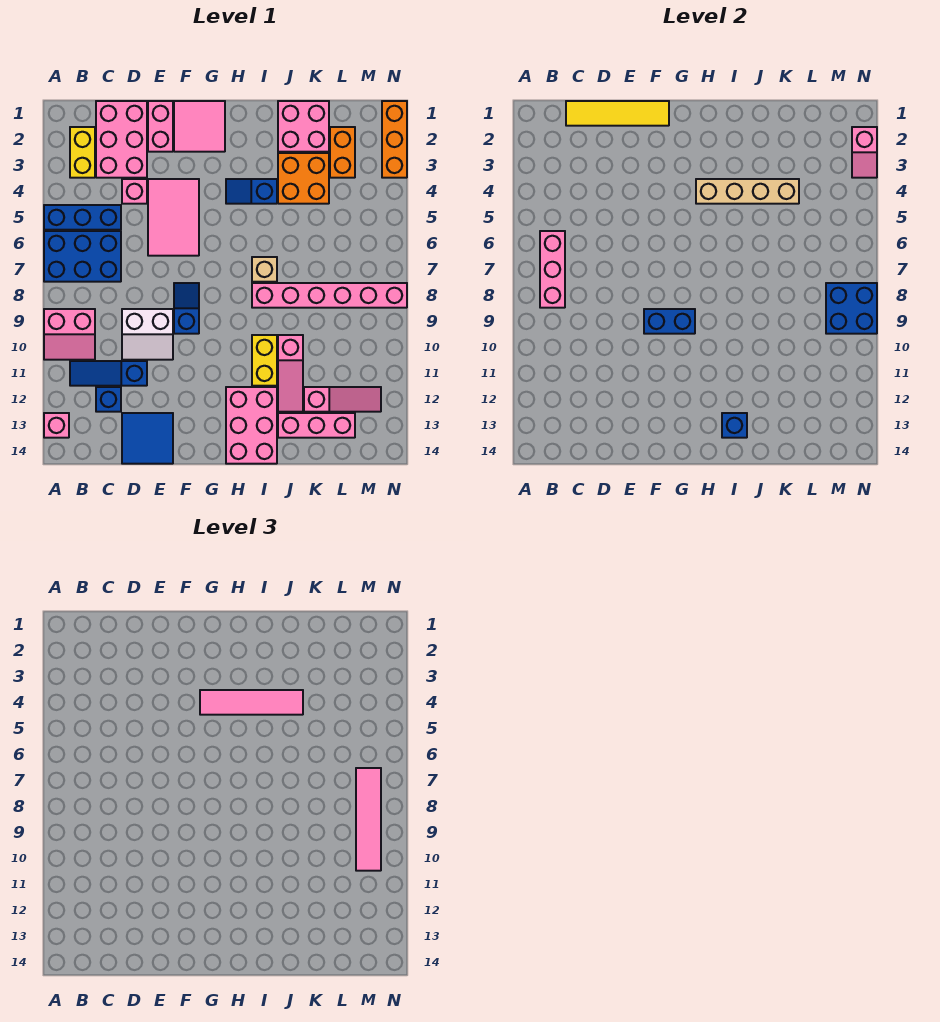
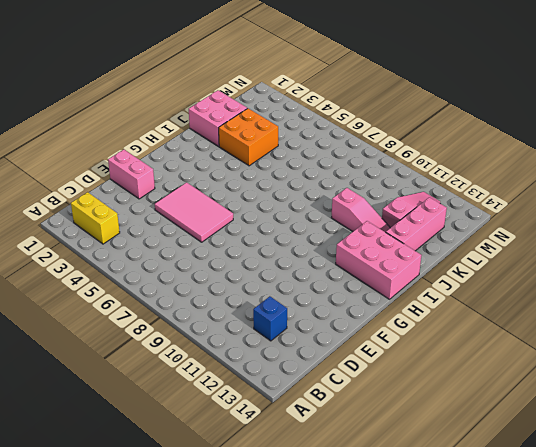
none -> blue brick A5:C5 level 1
none -> blue brick A6:C7 level 1
none -> pink slope A9:B10 level 1 top 9
none -> pink brick A13 level 1

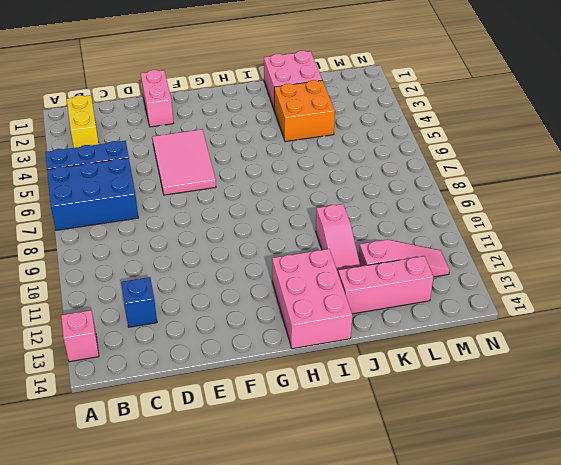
none -> pink slope A9:B10 level 1 top 9
none -> blue slope B11:D11 level 1 top D
none -> pink brick C1:D3 level 1
none -> pink brick D4 level 1

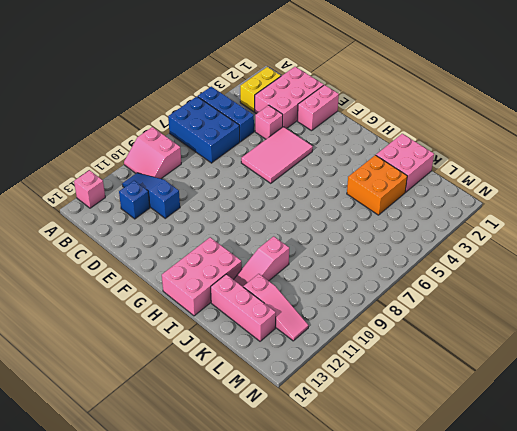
none -> white slope D9:E10 level 1 top 9
none -> blue tile D13:E14 level 1
none -> pink tile F1:G2 level 1
none -> blue slope F8:F9 level 1 top 9

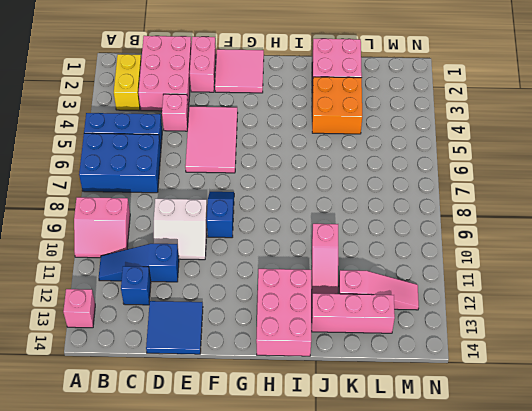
none -> blue slope H4:I4 level 1 top I
none -> tan brick I7 level 1
none -> pink brick I8:N8 level 1
none -> yellow brick I10:I11 level 1

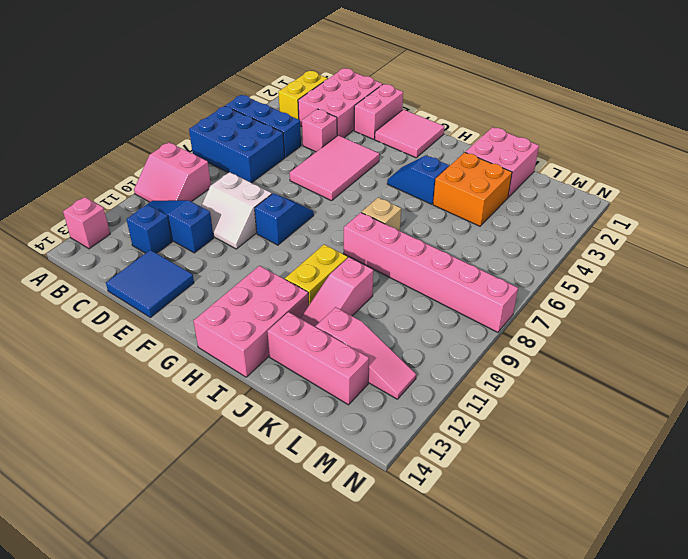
none -> orange brick L2:L3 level 1
none -> orange brick N1:N3 level 1
none -> pink brick B6:B8 level 2
none -> yellow tile C1:F1 level 2

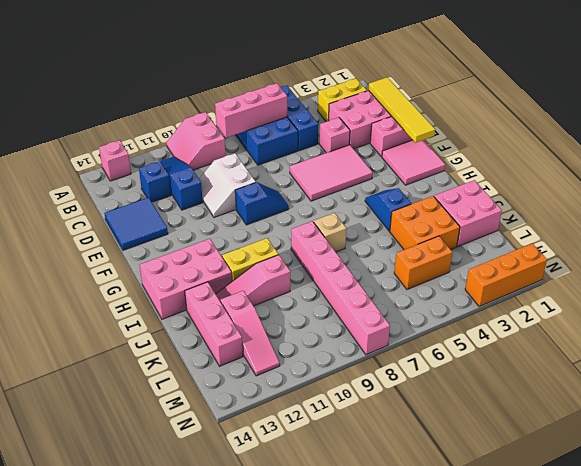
orange brick L4:L5 level 1 -> orange brick L2:L3 level 1
none -> blue brick F9:G9 level 2
none -> tan brick H4:K4 level 2
none -> blue brick I13 level 2
none -> blue brick M8:N9 level 2

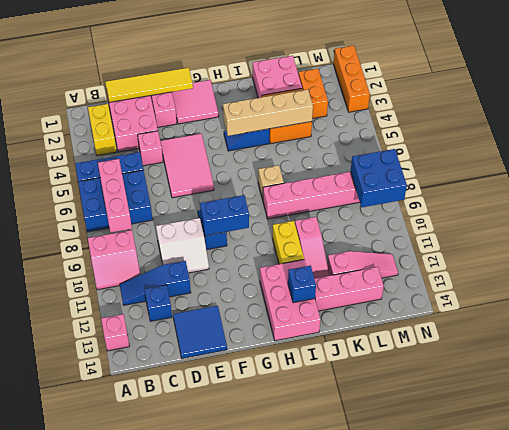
none -> pink slope N2:N3 level 2 top 2
none -> pink tile G4:J4 level 3
none -> pink tile M7:M10 level 3

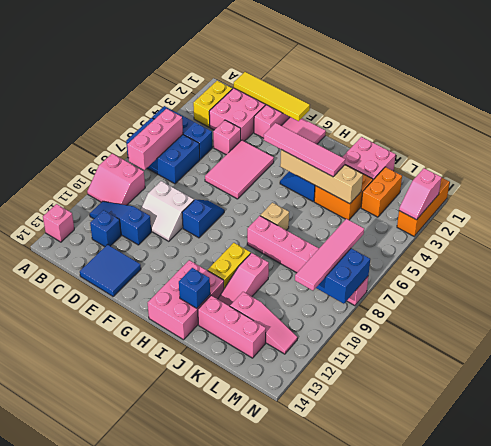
none -> blue brick F9:G9 level 2

